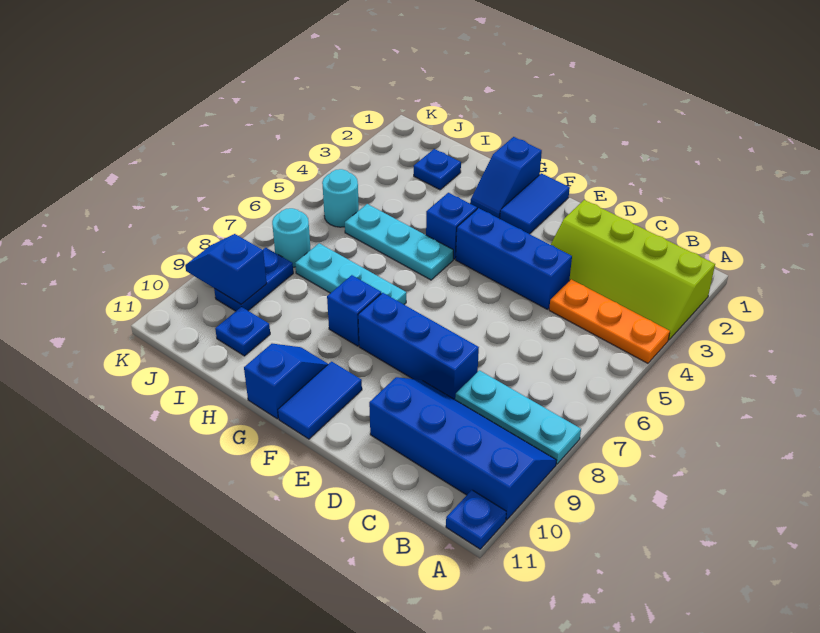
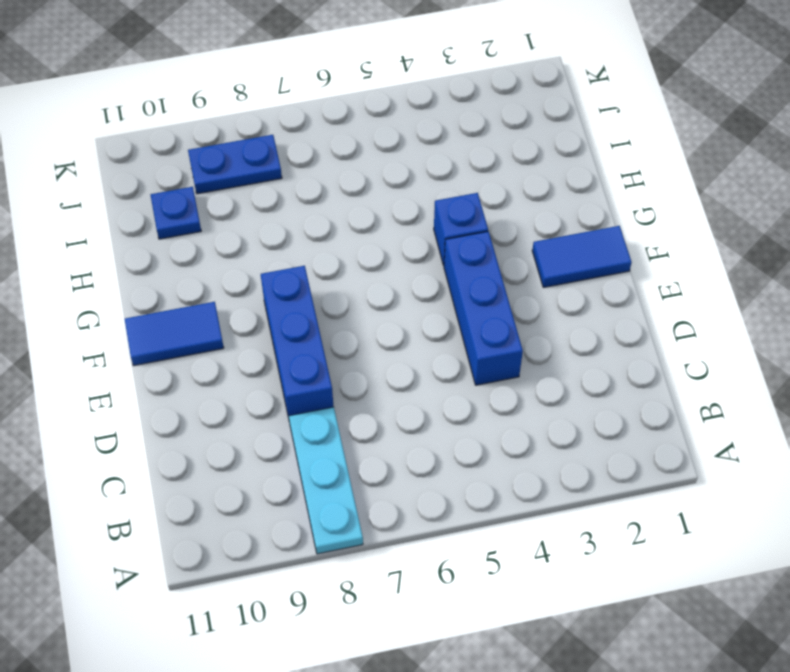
none -> lime slope A2:D3 level 1 top 2
none -> orange plate A4:C4 level 1
none -> blue slope A9:D10 level 1 top 10

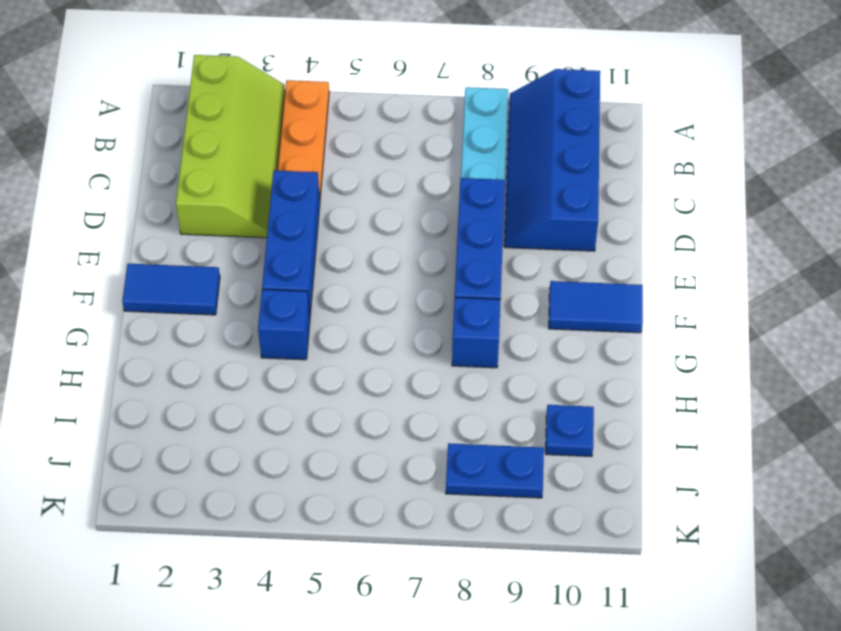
none -> blue plate A11 level 1
none -> blue slope G1:G2 level 1 top 1
none -> cyan plate G5:I5 level 1

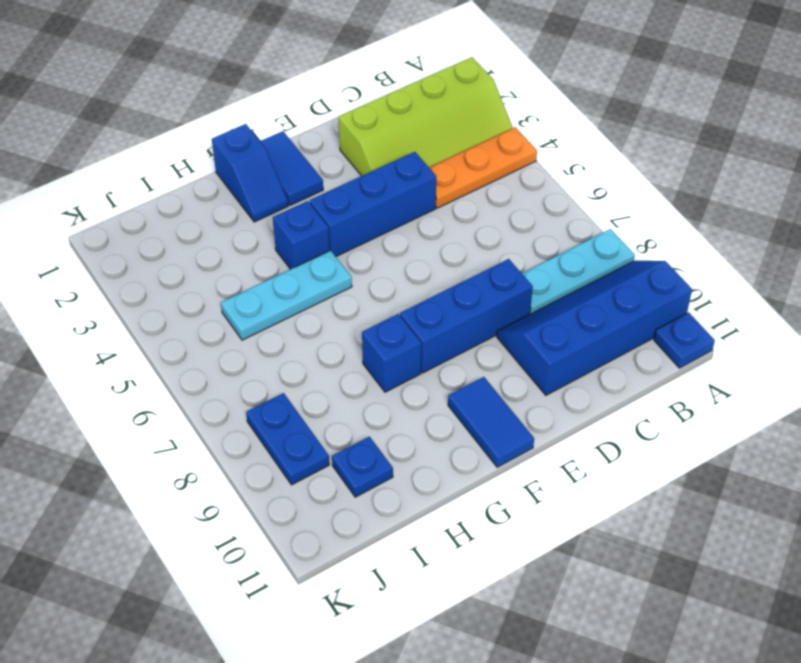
none -> cyan plate G7:I7 level 1
none -> blue slope G10:G11 level 1 top 11
none -> blue plate I2 level 1

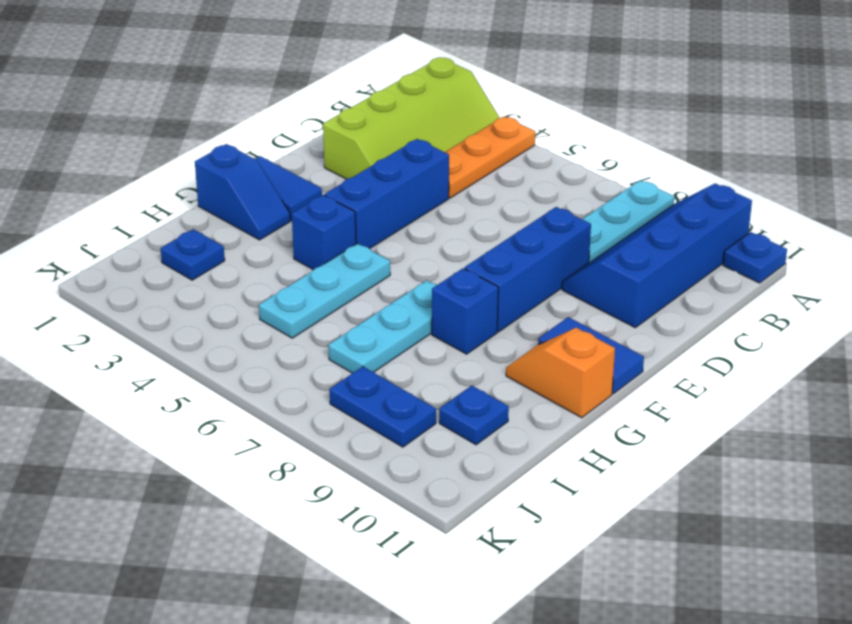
orange slope G10:G11 level 1 top 11 -> blue slope G10:G11 level 1 top 11
none -> cyan round brick J5 level 1
none -> cyan round brick J7 level 1
none -> blue slope J9:K9 level 2 top J

